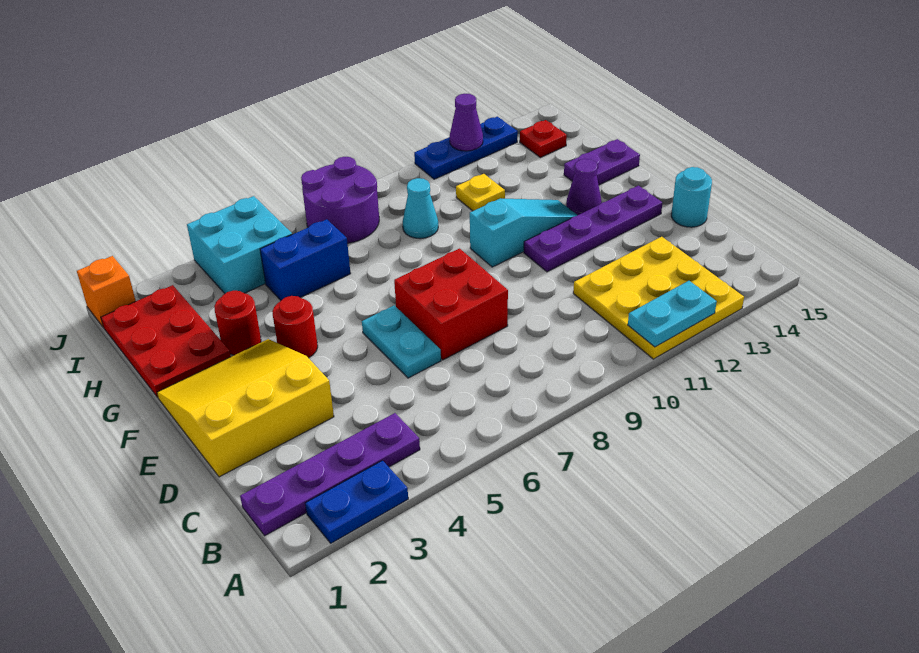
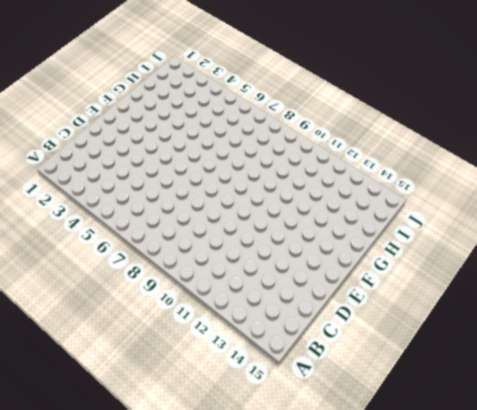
none -> blue plate A2:A3 level 1
none -> yellow plate A11:C13 level 1
none -> purple plate B1:B4 level 1

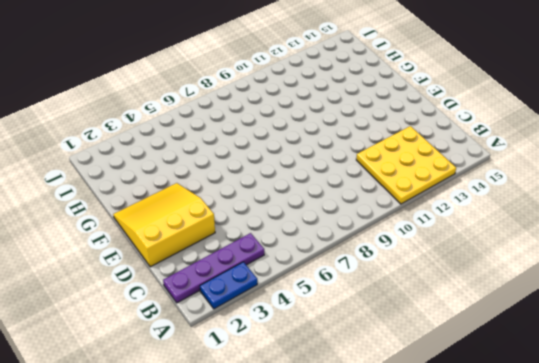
none -> cyan plate D6:E6 level 1
none -> red brick D7:E8 level 1
none -> cyan round brick D15 level 1

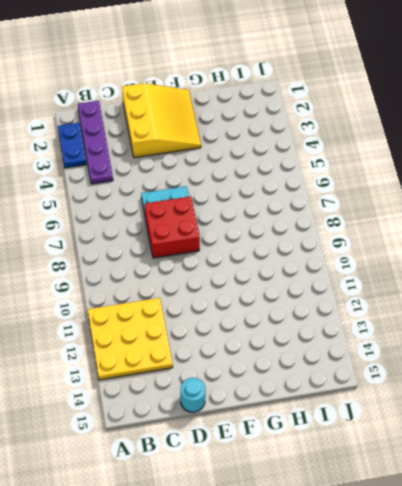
none -> purple plate E11:E14 level 1
none -> red round brick F4 level 1
none -> cyan slope F10:F12 level 1 top 10

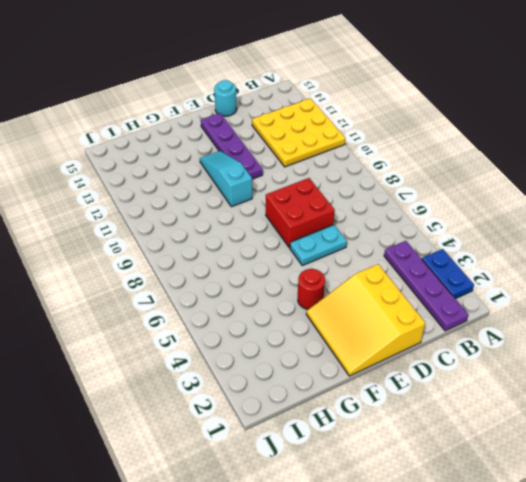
none -> purple cone F13 level 1
none -> red plate G1:I2 level 1
none -> red round brick G3 level 1

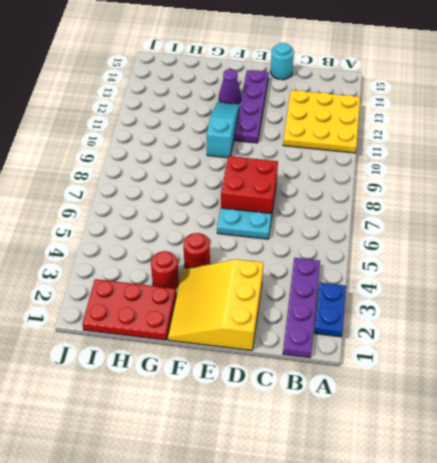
none -> purple plate G14:G15 level 1
none -> blue brick H5:H6 level 1
none -> cyan cone H9 level 1

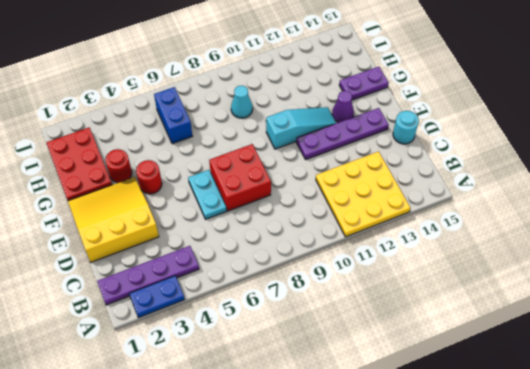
blue brick H6:I6 level 1 -> blue brick H5:H6 level 1
none -> yellow plate H11 level 1
none -> cyan brick I4:J5 level 1
none -> purple round brick I7:J8 level 1

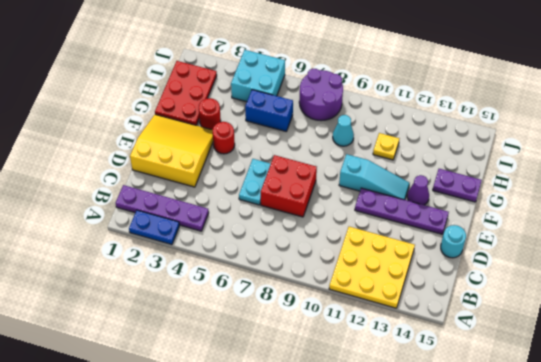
none -> red plate I14 level 1
none -> orange brick J1 level 1
none -> blue plate J11:J13 level 1

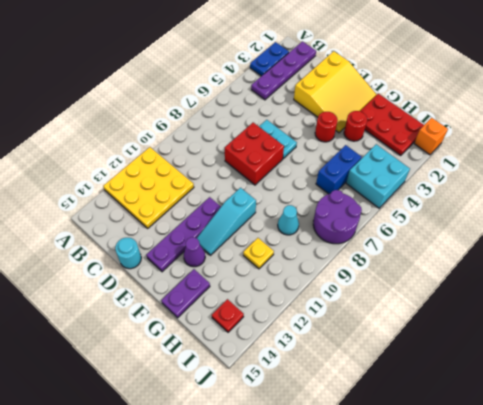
none -> blue plate J11:J13 level 1
none -> cyan plate A11:A12 level 2
none -> purple cone J12 level 2

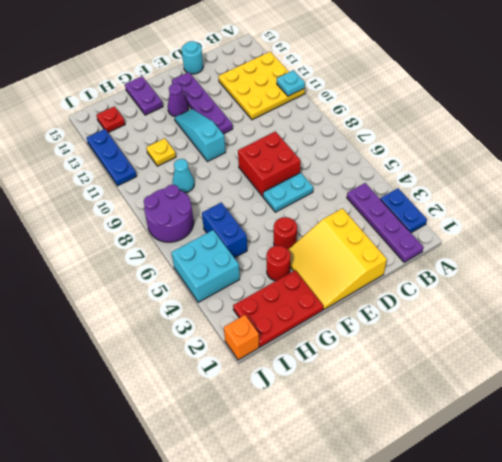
cyan plate A11 level 2 -> cyan plate A11:A12 level 2
none -> purple cone J12 level 2

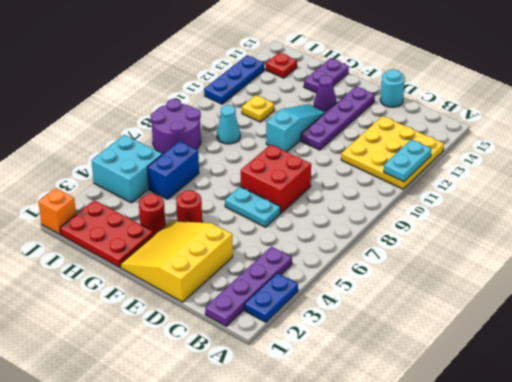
none -> purple cone J12 level 2

